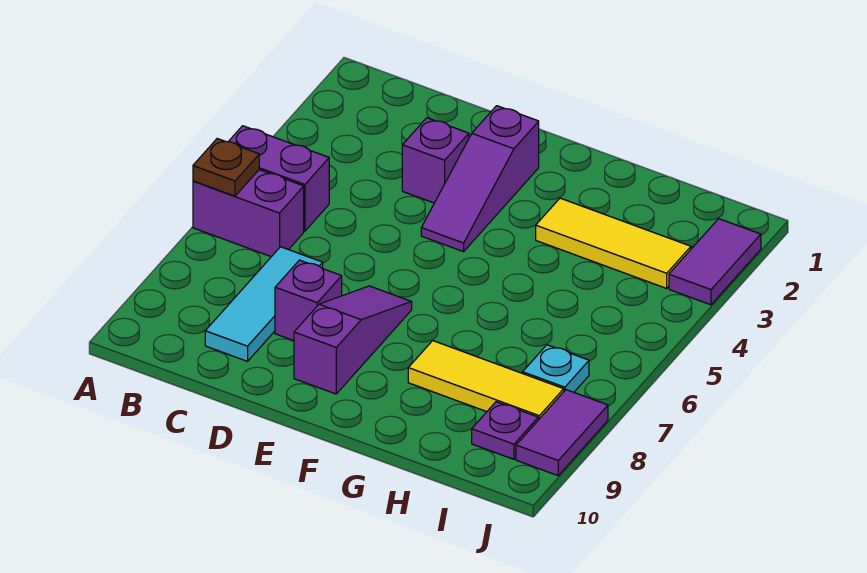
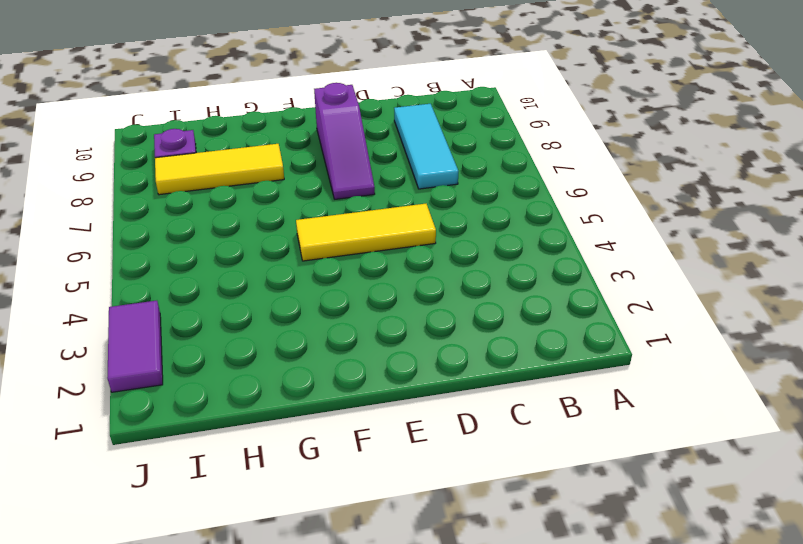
yellow tile D5:F5 level 1 -> yellow tile G3:I3 level 1
none -> purple brick A5:B5 level 1
none -> purple brick A6:B6 level 1
none -> purple brick D3 level 1

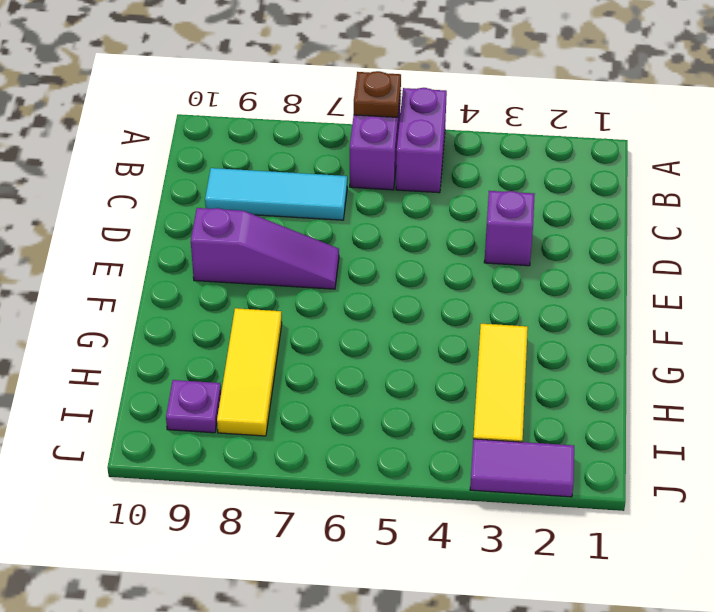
none -> purple brick D8 level 1
none -> purple slope E2:E4 level 1 top 2
none -> cyan plate I7 level 1

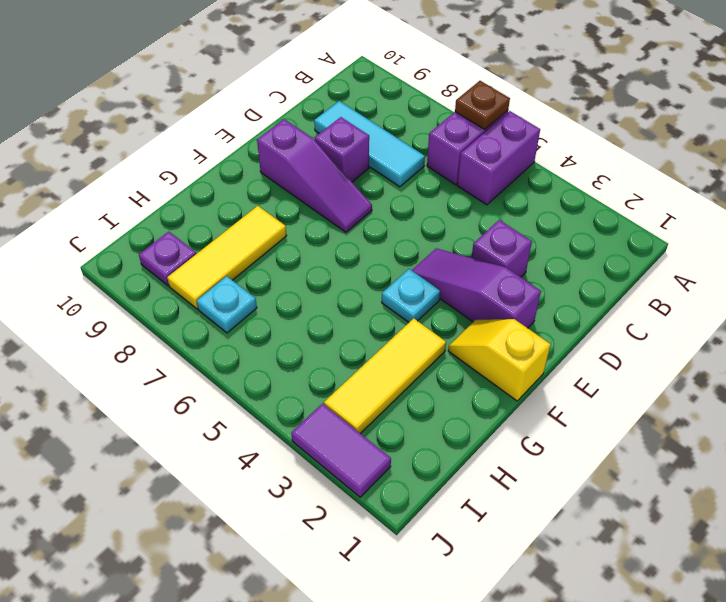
yellow slope F1:F2 level 1 top 1 -> none
cyan plate F4 level 1 -> none
none -> purple tile J8:J9 level 1

